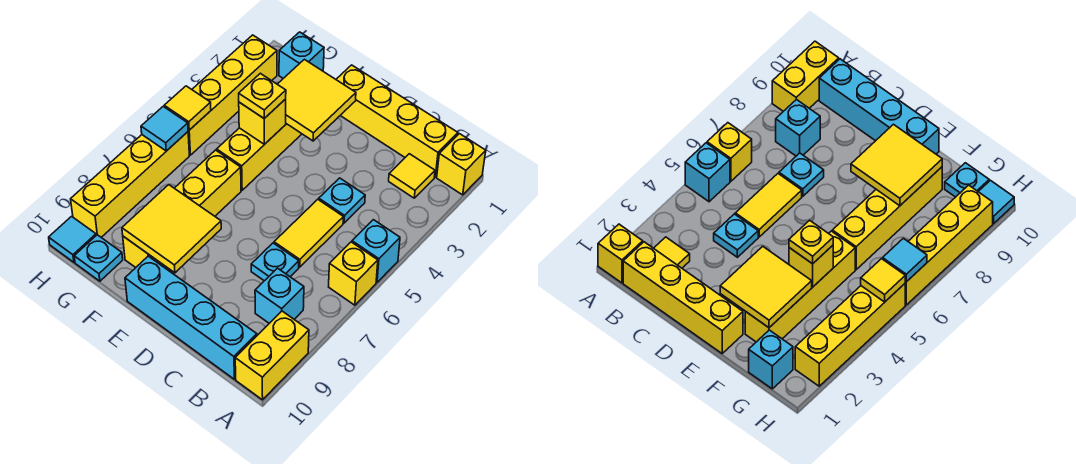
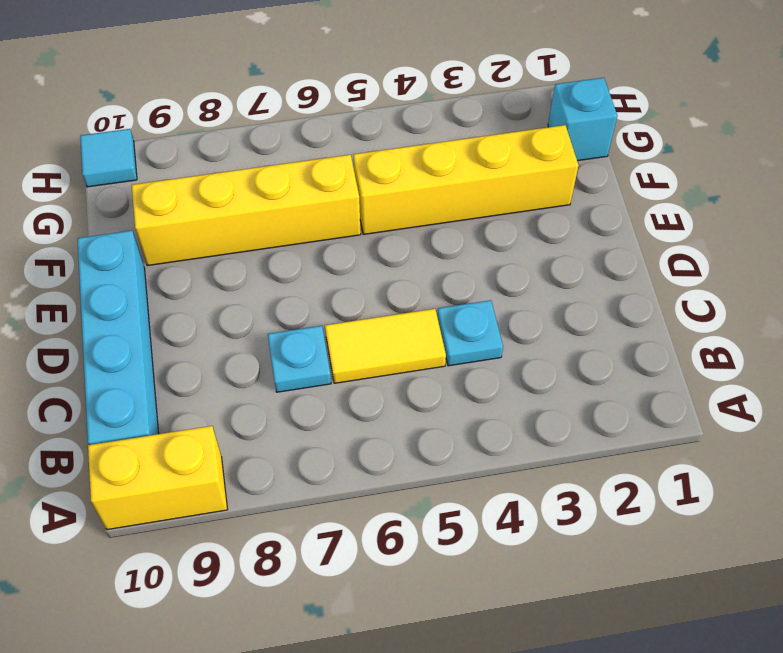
none -> yellow brick A1 level 1
none -> cyan brick A5 level 1
none -> yellow brick A6 level 1

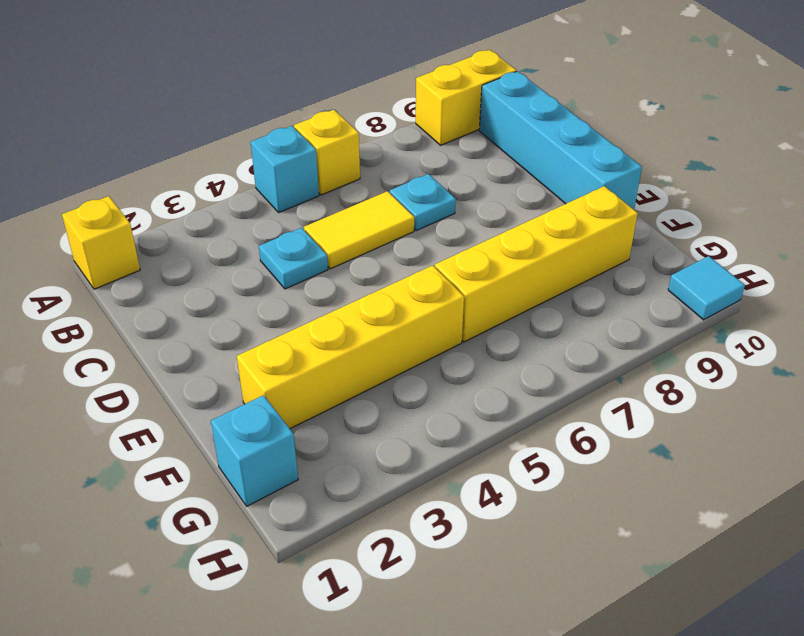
none -> yellow brick B1:E1 level 1
none -> yellow tile B2 level 1
none -> cyan brick B8 level 1

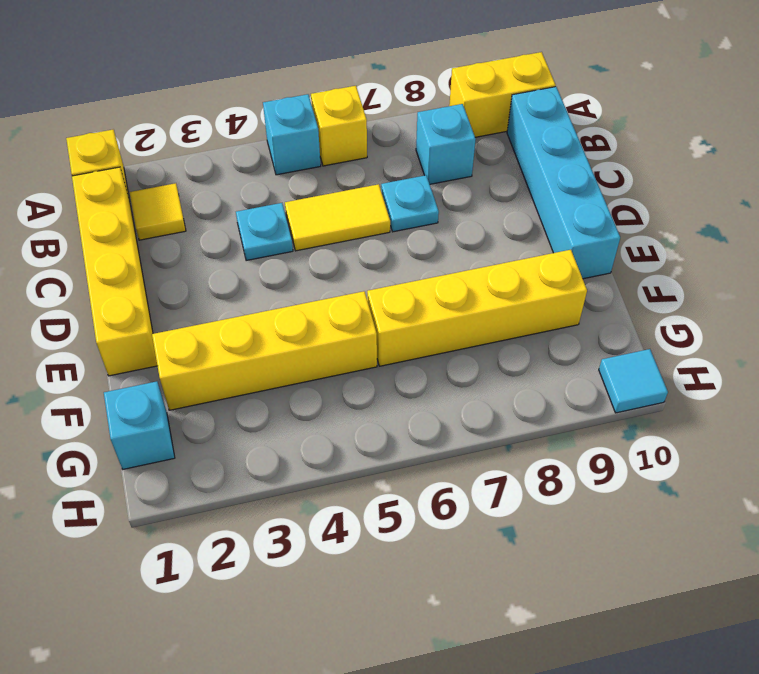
none -> cyan plate G10 level 1
none -> yellow brick H2:H5 level 1
none -> yellow brick H6:H9 level 1

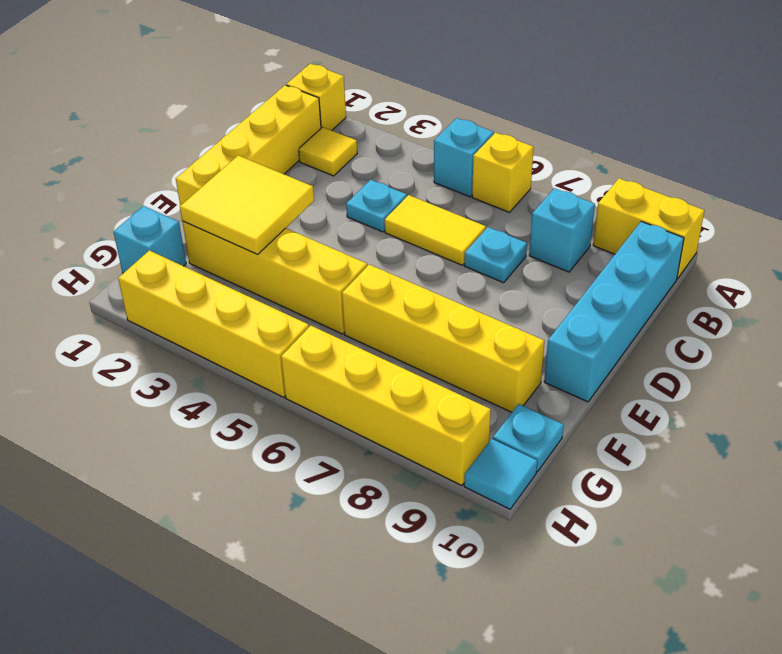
none -> yellow tile E8:F9 level 2
none -> yellow brick F4 level 2
none -> yellow tile H5 level 2

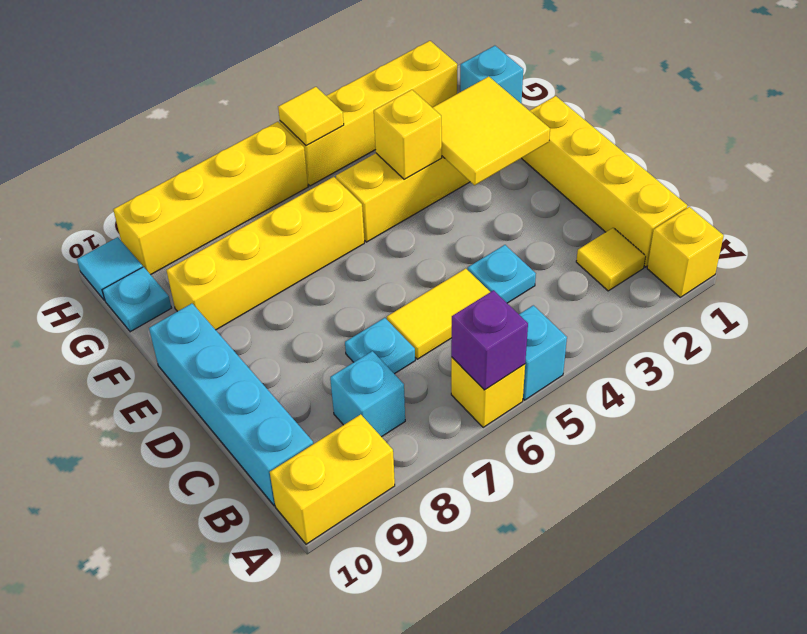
purple brick A6 level 2 -> none
none -> yellow tile E8:F9 level 2
none -> cyan tile H6 level 2
none -> yellow plate F4 level 3

